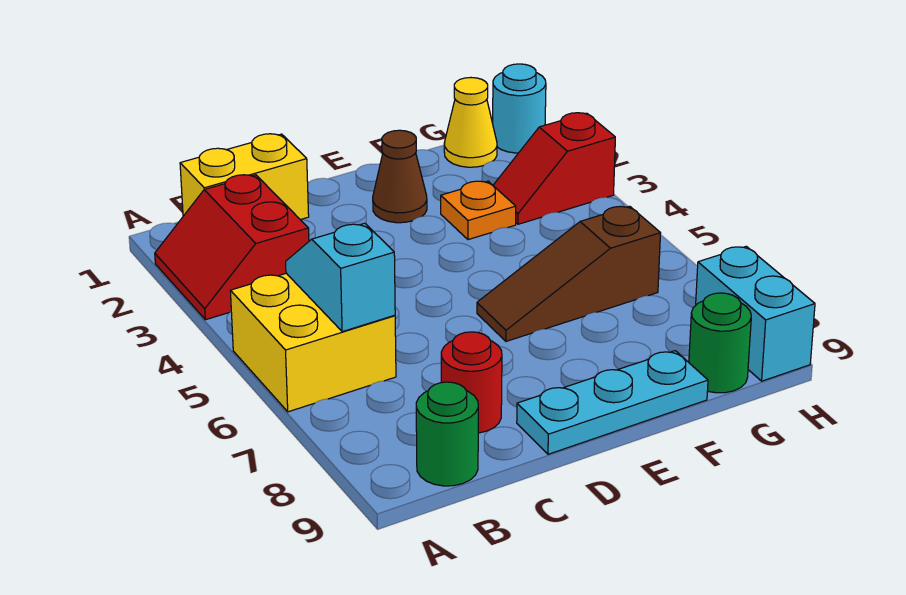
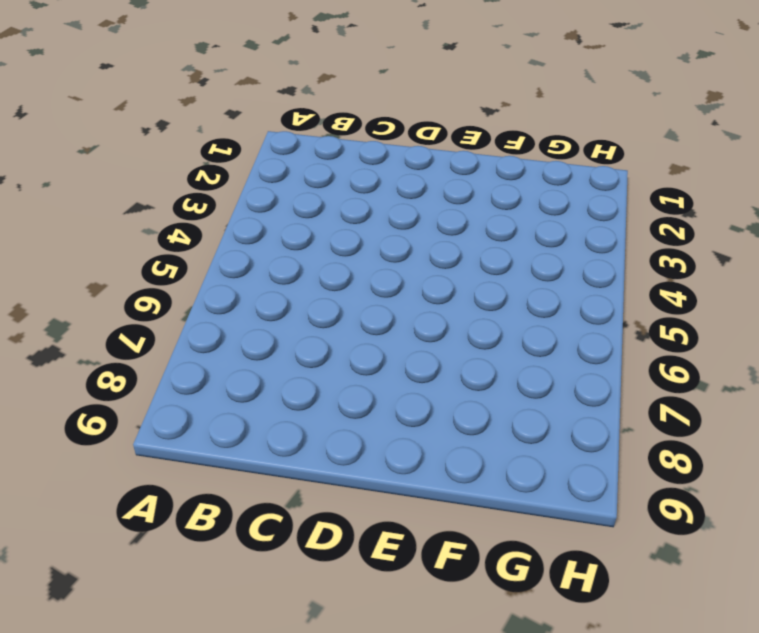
none -> red slope A2:B3 level 1 top B
none -> yellow brick A5:B6 level 1
none -> yellow brick B1:C1 level 1

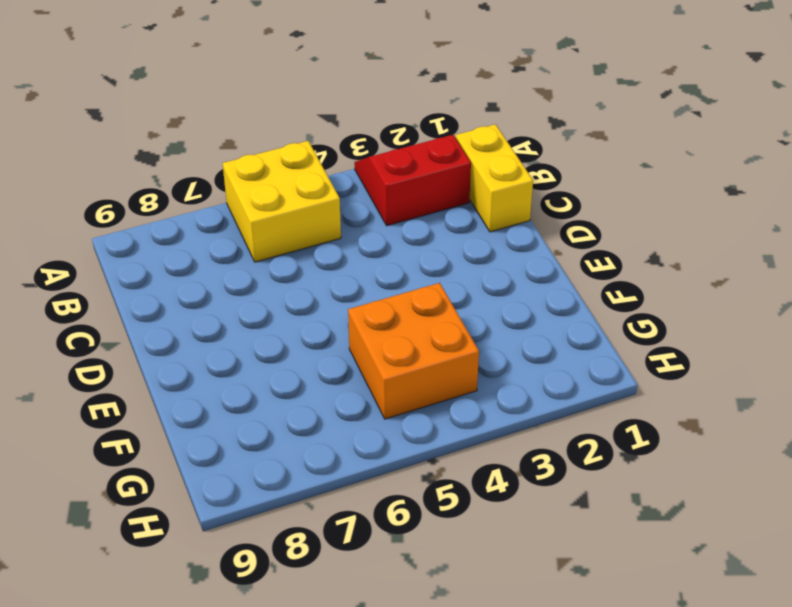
orange brick F4:G5 level 1 -> none
none -> green round brick B9 level 1
none -> red round brick C8 level 1
none -> cyan plate D9:F9 level 1

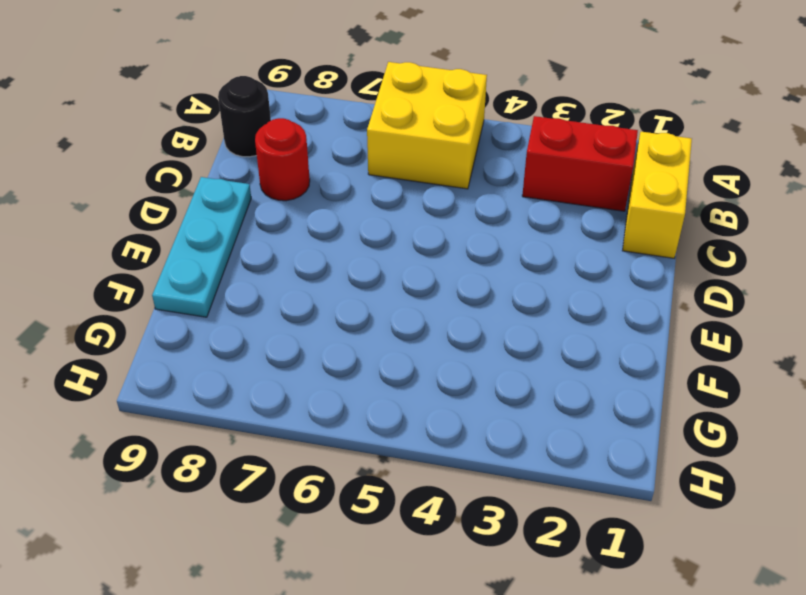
black round brick B9 level 1 -> green round brick B9 level 1
none -> brown cone E2 level 1
none -> brown slope E6:G6 level 1 top G
none -> orange plate F3 level 1

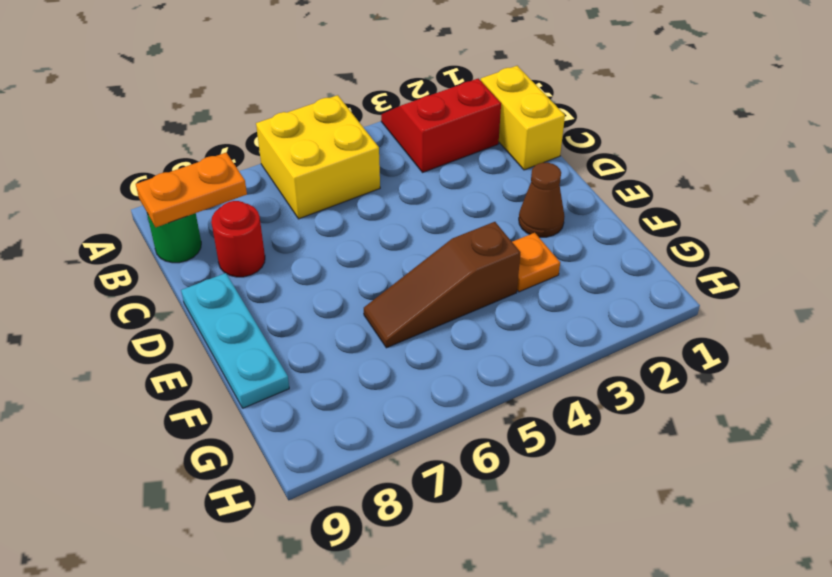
orange plate B8:B9 level 2 -> none
brown slope F4:F6 level 1 top 4 -> brown slope E6:G6 level 1 top G
none -> yellow cone G1 level 1
none -> red slope G3:H3 level 1 top H
none -> green round brick G9 level 1

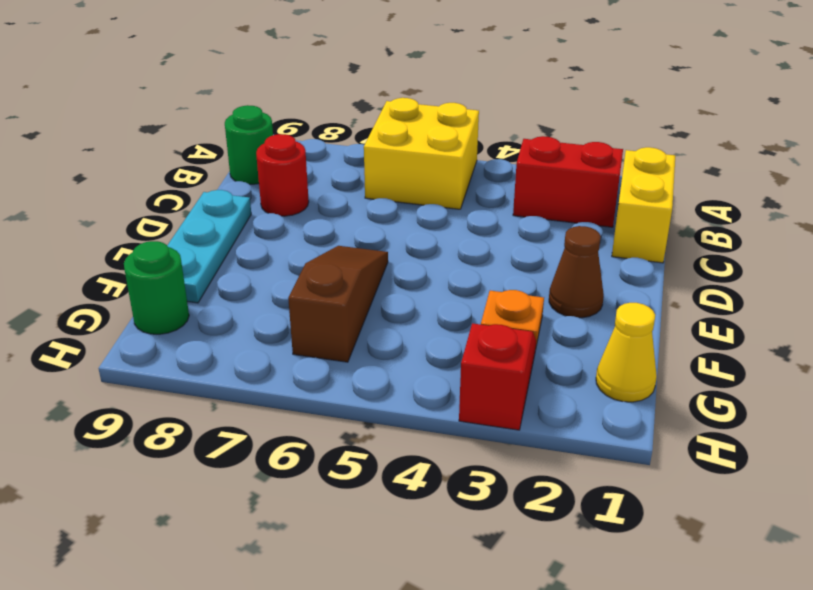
none -> cyan round brick H1 level 1
none -> cyan brick H8:H9 level 1
none -> cyan slope B5:B6 level 2 top 6

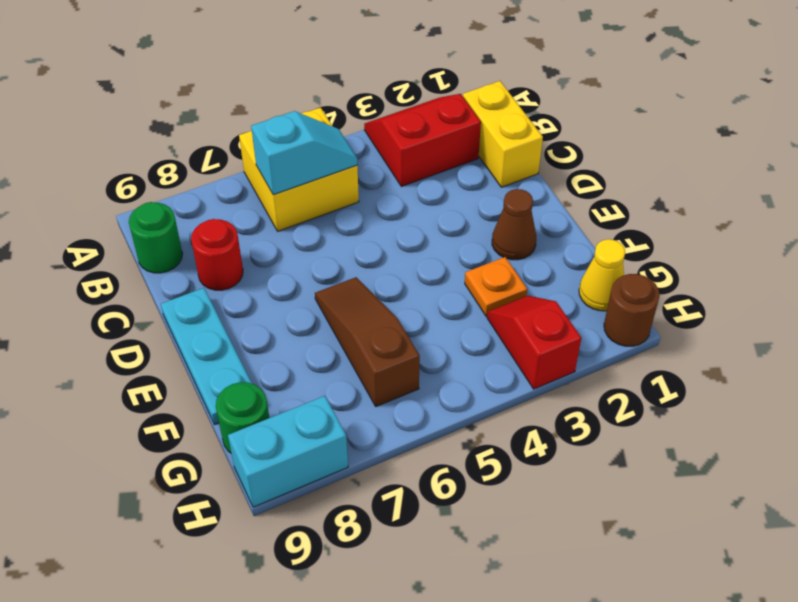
brown round brick H1 level 1 -> cyan round brick H1 level 1

